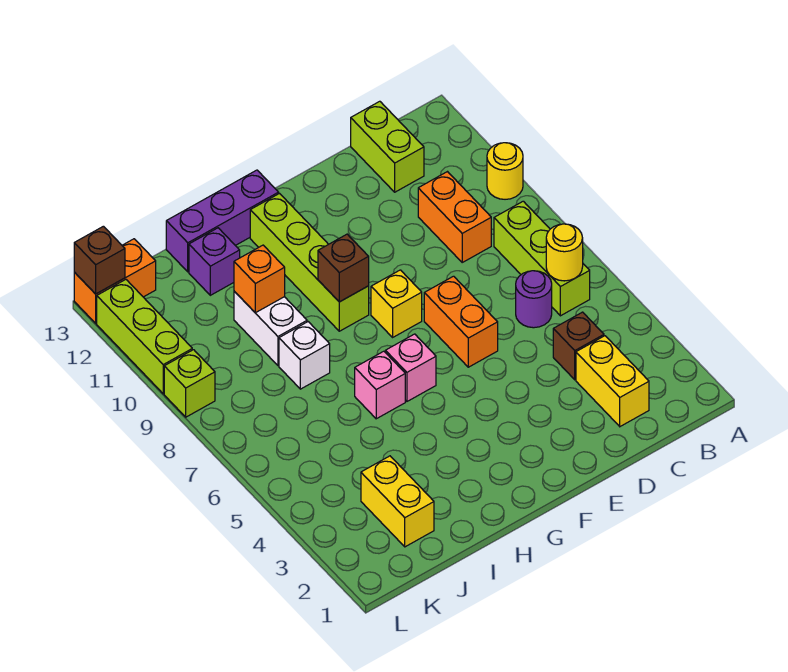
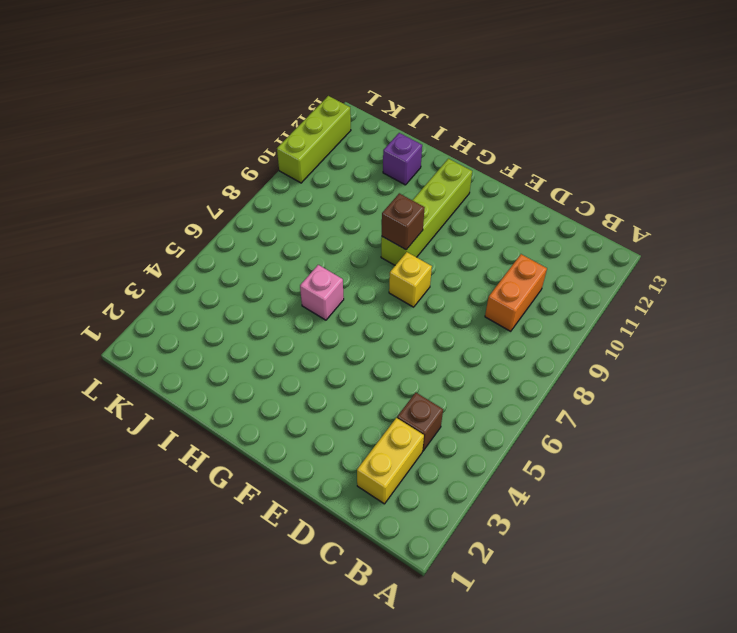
none -> yellow round brick A10 level 1
none -> lime brick B6:B8 level 1
none -> purple round brick C6 level 1

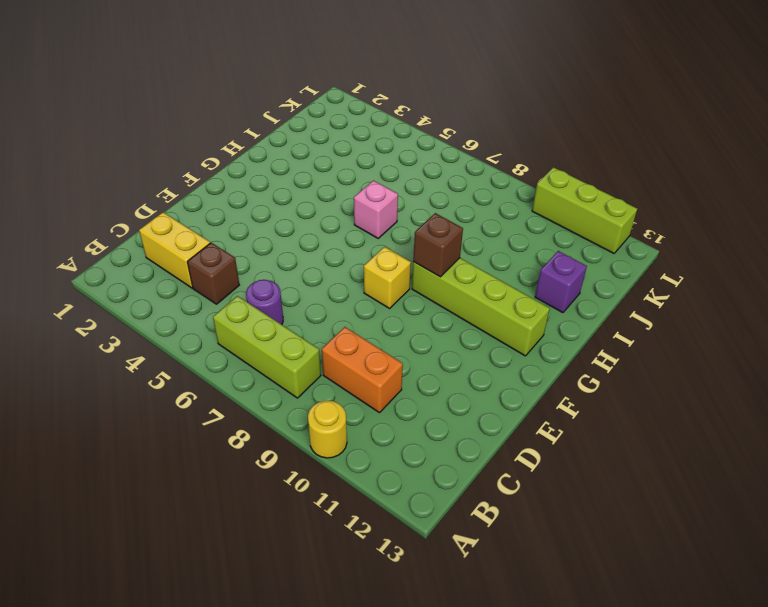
none -> lime brick C12:C13 level 1
none -> orange brick E6:E7 level 1
none -> pink brick G6 level 1

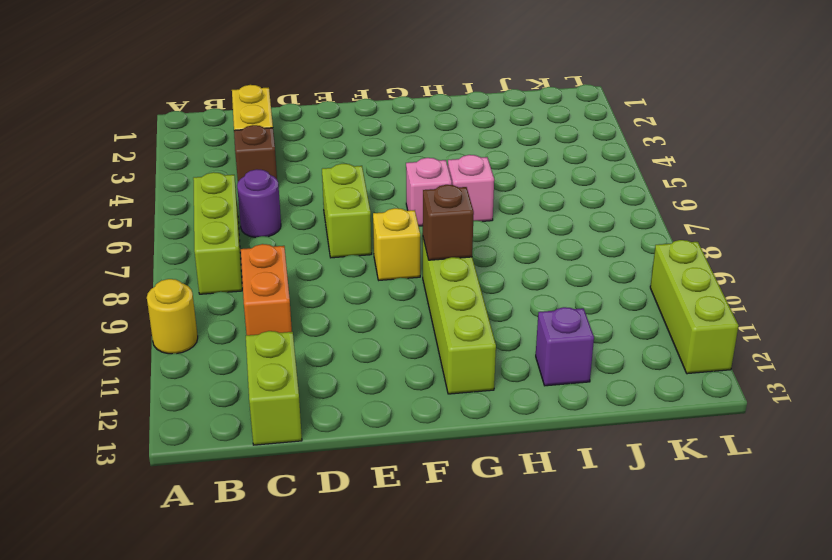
lime brick E6:E7 level 1 -> orange brick E6:E7 level 1
none -> purple brick G13:I13 level 1
none -> white brick I8 level 1
none -> white brick I9:I10 level 1

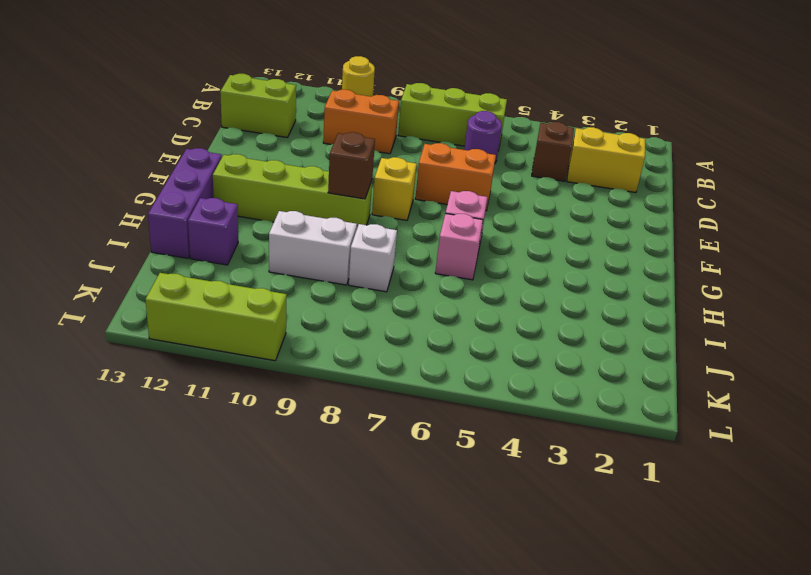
none -> yellow brick J2:J3 level 1
none -> orange brick K13:L13 level 1
none -> lime brick L9 level 1

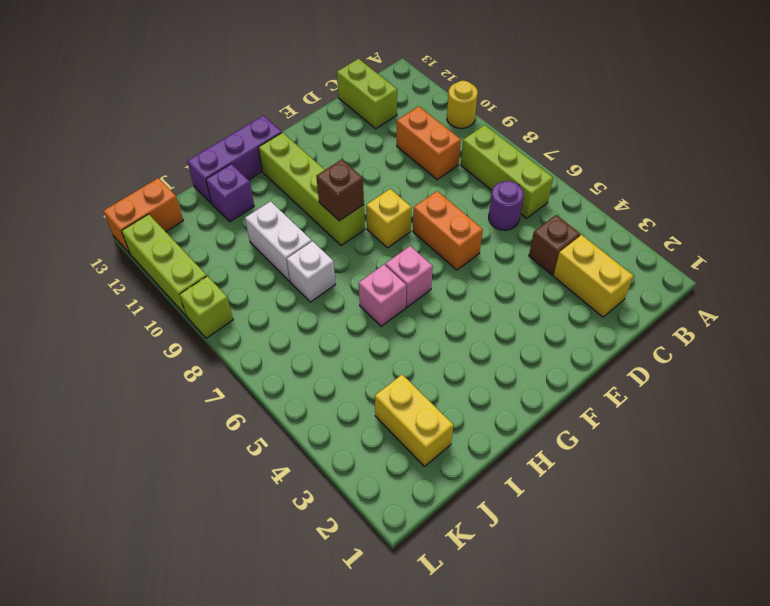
none -> yellow round brick B6 level 2
none -> orange brick I10 level 2
none -> brown brick L13 level 2

